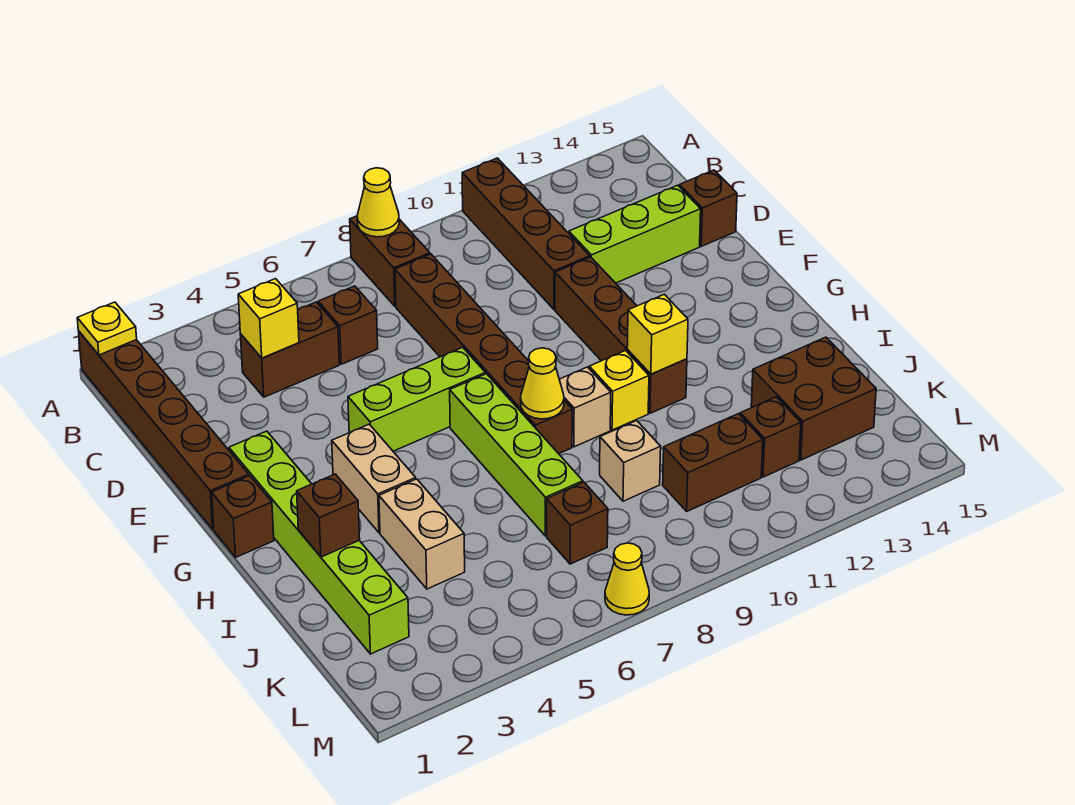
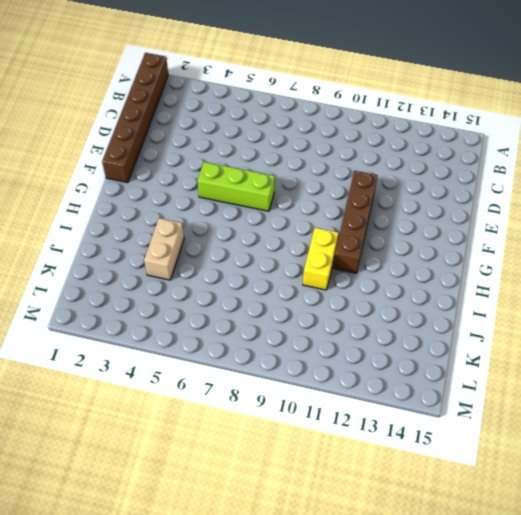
yellow brick H10:I10 level 1 -> yellow brick H10 level 1
none -> brown brick A8:B8 level 1
none -> brown brick A11:D11 level 1
none -> brown brick C4:C5 level 1

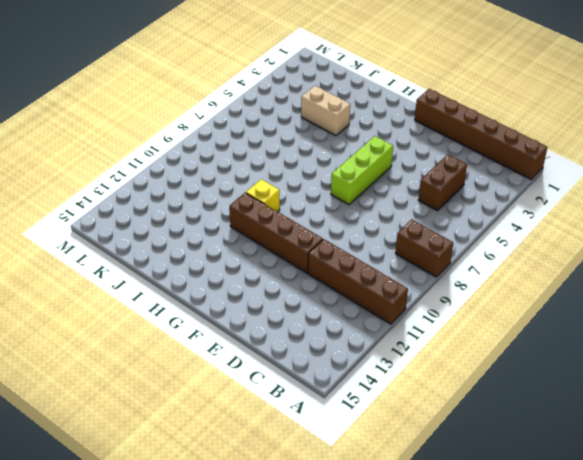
none -> brown brick C6 level 1
none -> brown brick C8:H8 level 1
none -> lime brick D12:D14 level 1

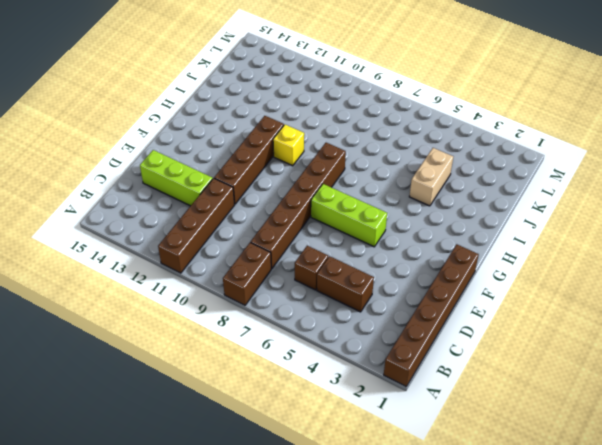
none -> brown brick D15 level 1
none -> lime brick F2:K2 level 1
none -> brown brick G1 level 1

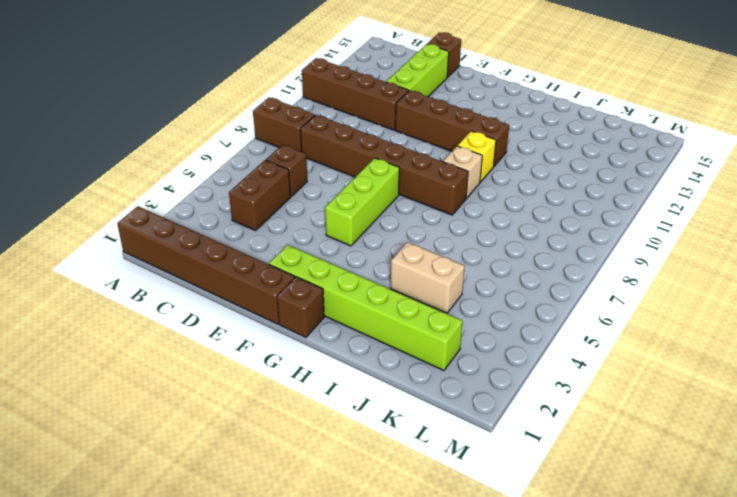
none -> tan brick G4:H4 level 1
none -> lime brick G7:J7 level 1
none -> tan brick J9 level 1

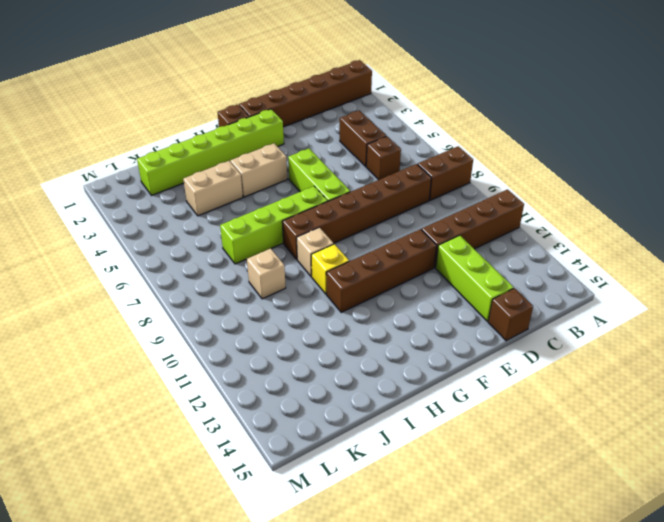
none -> brown brick J13:K14 level 1
none -> brown brick K7 level 1
none -> brown brick K10:K11 level 1

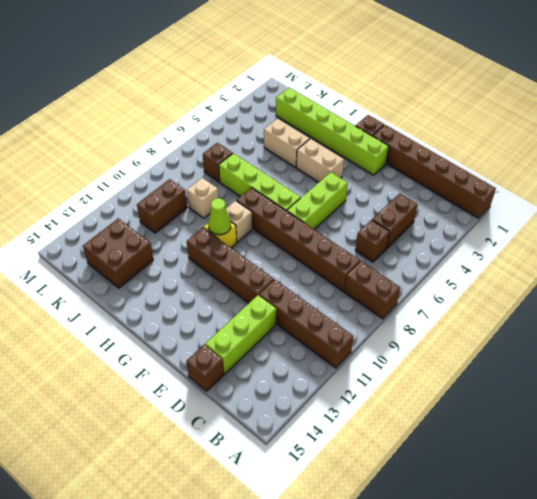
lime cone H10 level 2 -> none
none -> brown brick K12 level 1
none -> yellow cone M7 level 1
none -> yellow plate A1 level 2

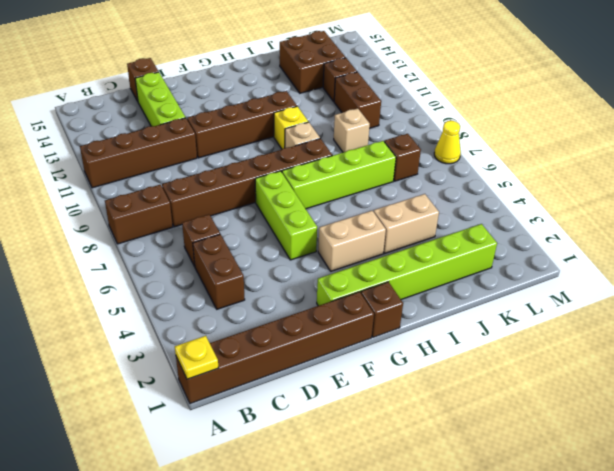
none -> yellow cone A8 level 2
none -> yellow brick C4 level 2
none -> yellow cone H8 level 2

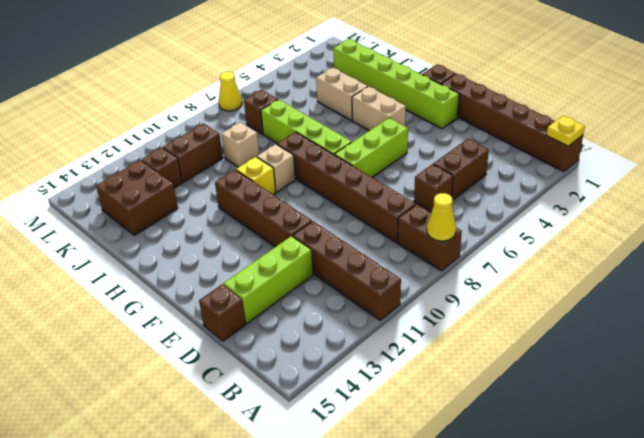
none -> yellow brick C4 level 2
none -> yellow cone H8 level 2
none -> yellow brick H11 level 2

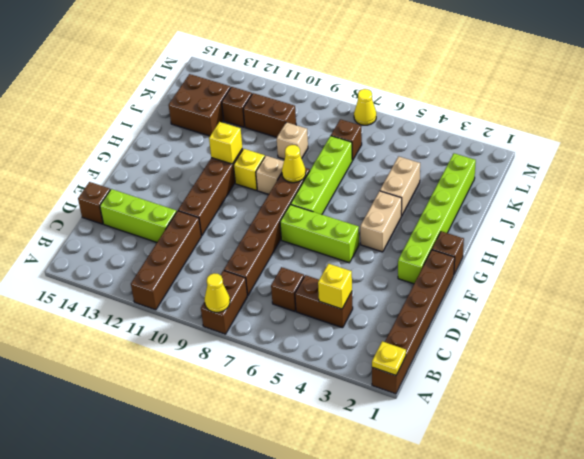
none -> brown brick I2 level 2

